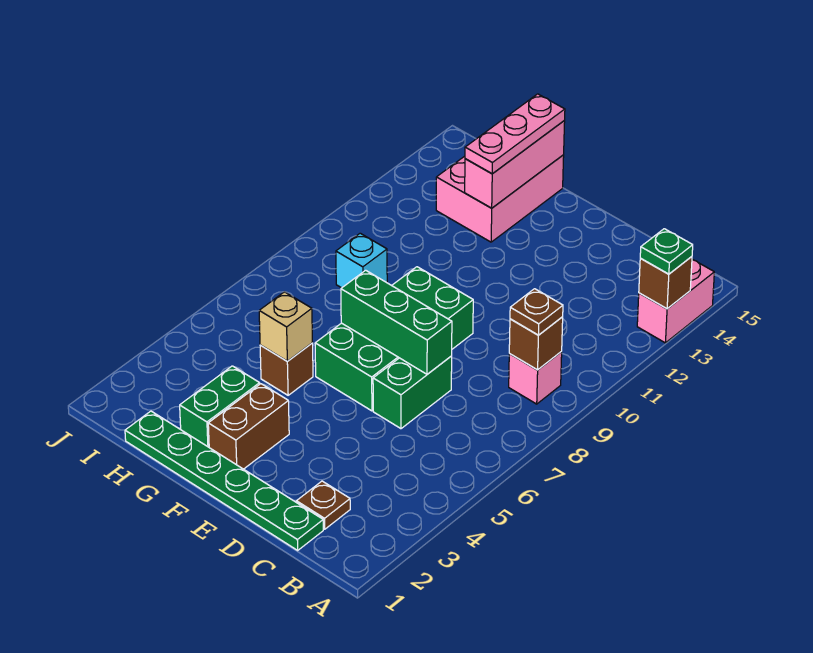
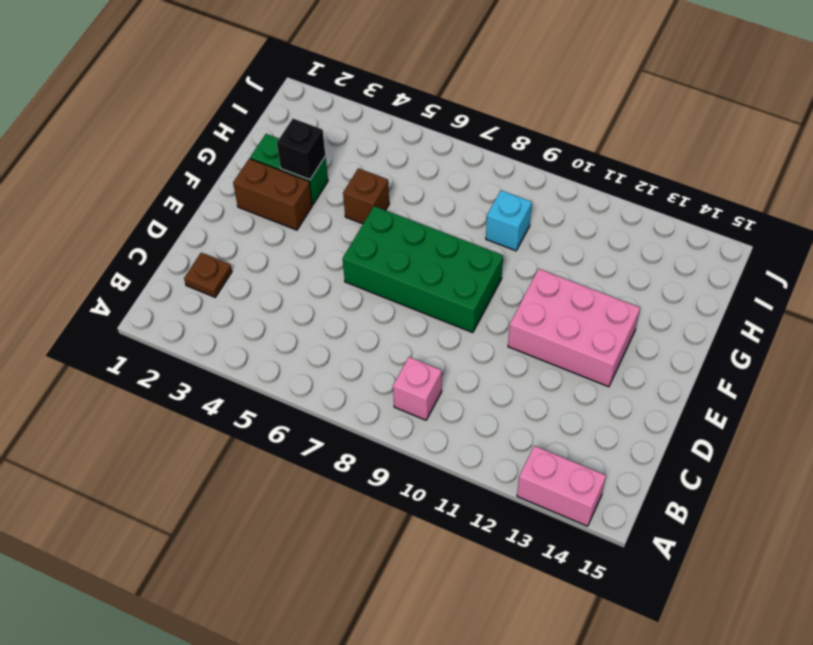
pink brick E11:F13 level 1 -> pink brick G13:H15 level 1
black brick G3 level 2 -> none
none -> green plate C1:H1 level 1
none -> green brick D6:D7 level 1
none -> brown brick A13 level 2

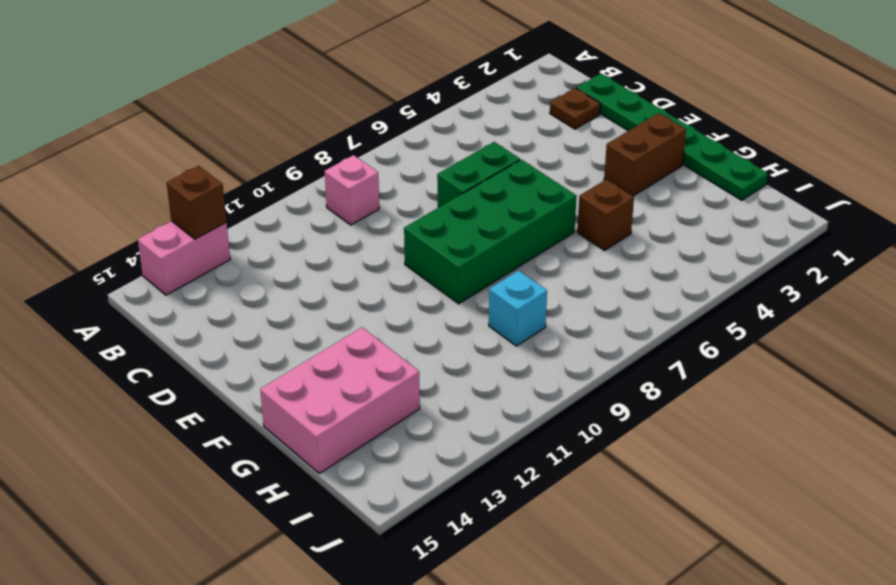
none -> green brick G2:G3 level 1
none -> brown brick B9 level 2
none -> green brick D7:F7 level 2

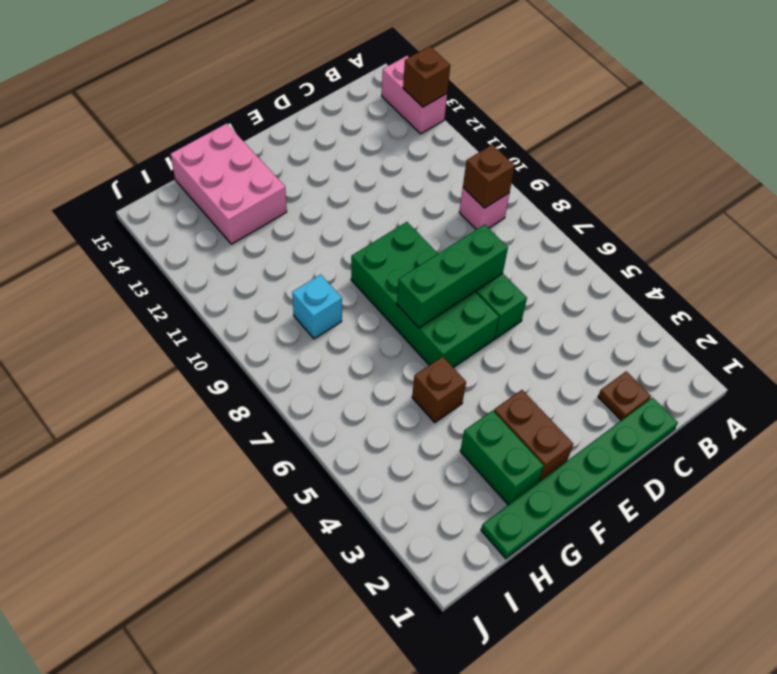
none -> tan brick G5 level 2
none -> pink brick G13:G15 level 2
none -> green plate A13 level 3

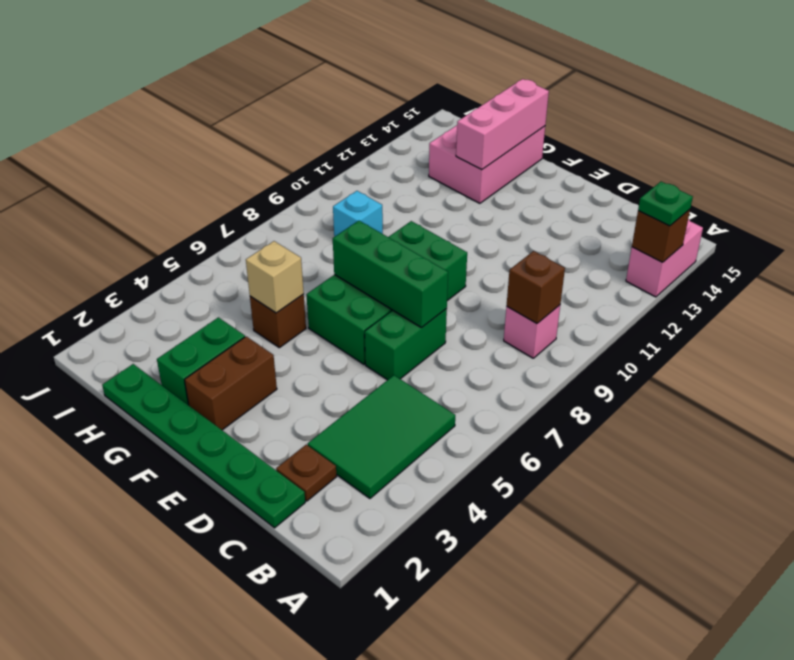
green tile B3:C5 level 1 -> none
none -> brown plate B9 level 3
none -> pink plate G13:G15 level 3

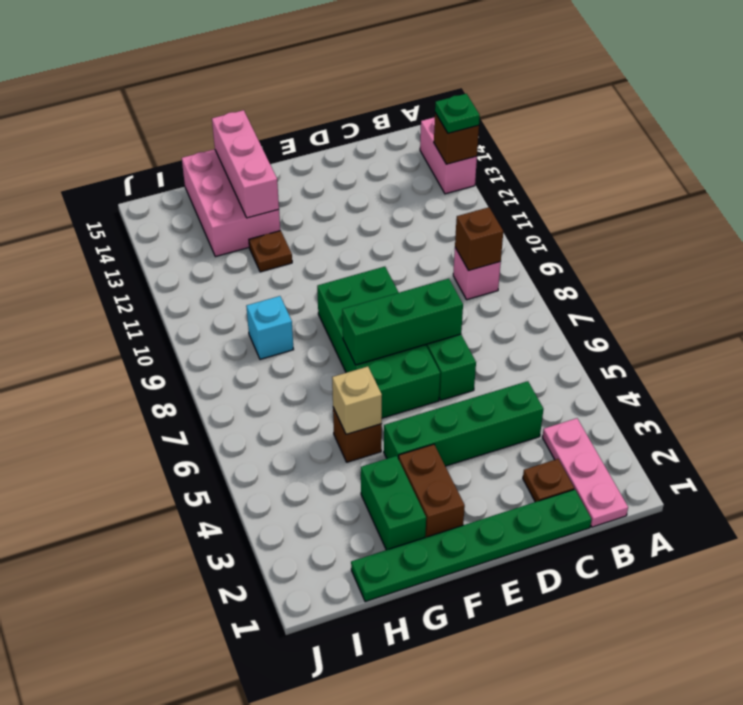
pink plate B1:B3 level 1 -> pink plate G13:G15 level 3
green brick C4:F4 level 1 -> none
brown plate G12 level 1 -> brown plate B9 level 3

